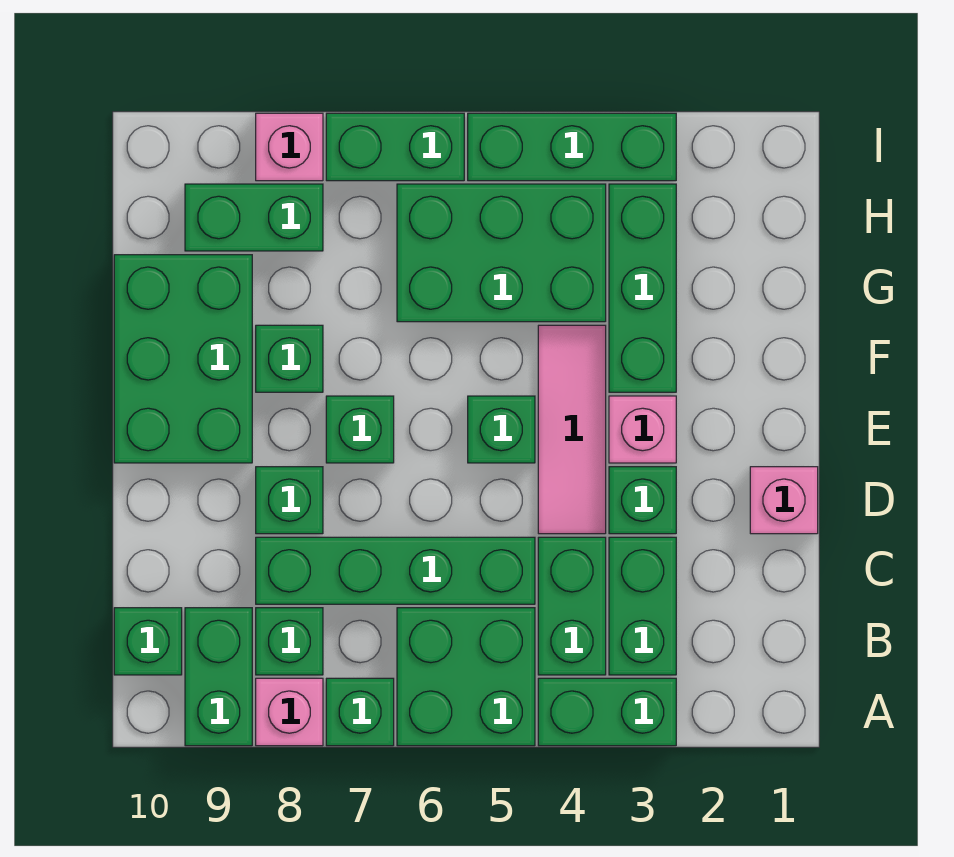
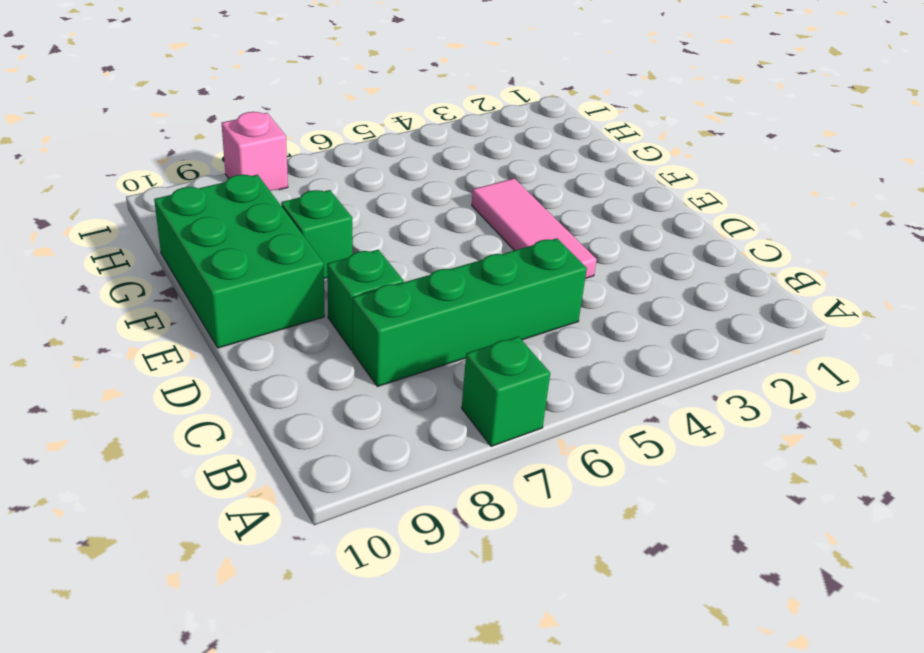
none -> green brick A3:A4 level 1
none -> green brick A5:B6 level 1
none -> pink brick A8 level 1

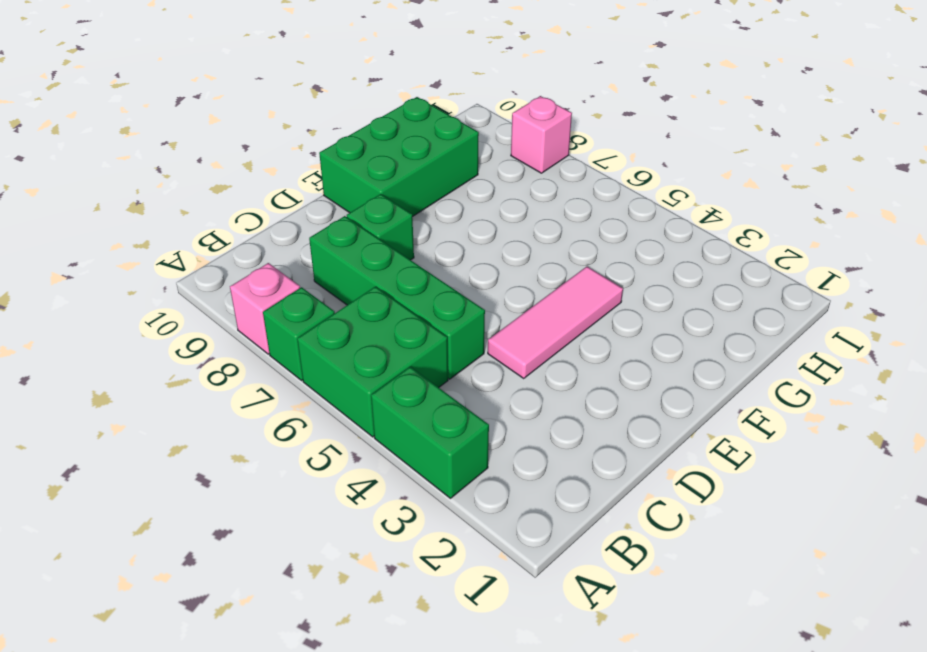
none -> green brick A9:B9 level 1
none -> green brick B3:C3 level 1
none -> green brick B4:C4 level 1

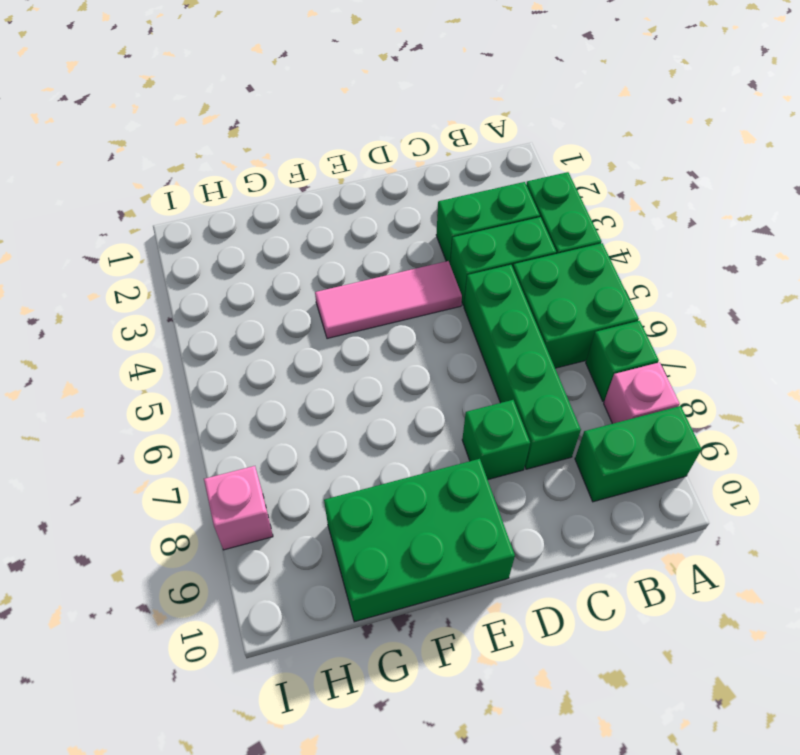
none -> green brick B8 level 1
none -> green brick B10 level 1
none -> pink brick D1 level 1

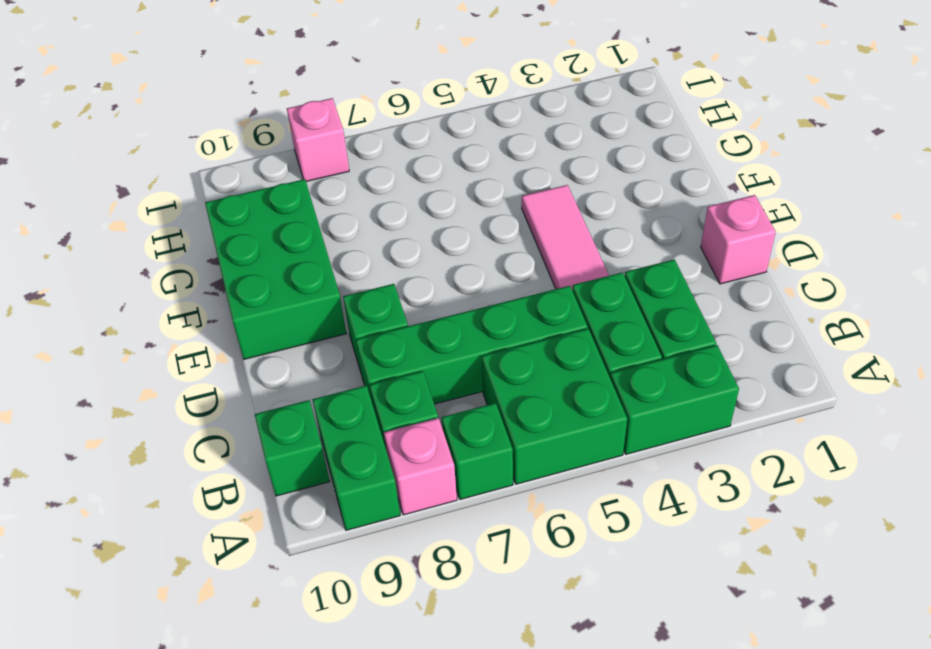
none -> green brick D3 level 1
none -> pink brick E3 level 1
none -> green brick E5 level 1

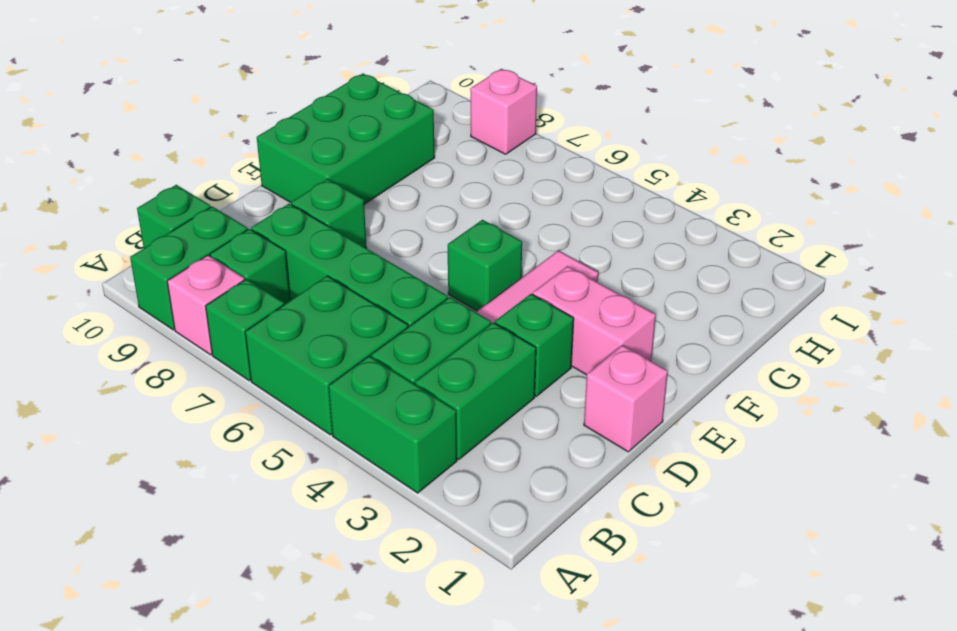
pink brick E2:E3 level 1 -> pink brick E3 level 1
none -> green brick E7 level 1
none -> green brick F3:H3 level 1
none -> green brick F8 level 1

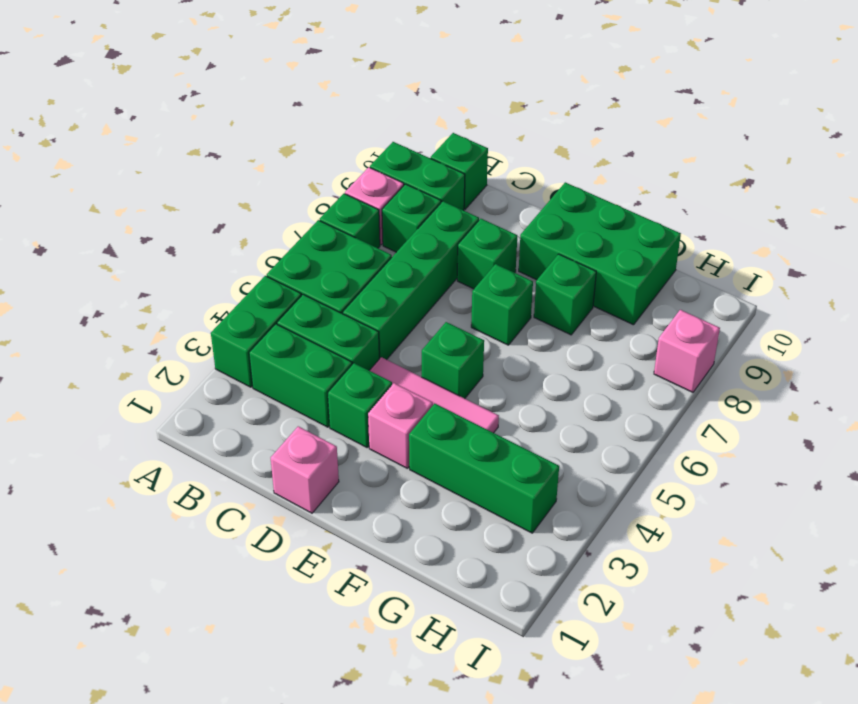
none -> green brick G4:H6 level 1
none -> green brick H8:H9 level 1
none -> green brick I3:I5 level 1

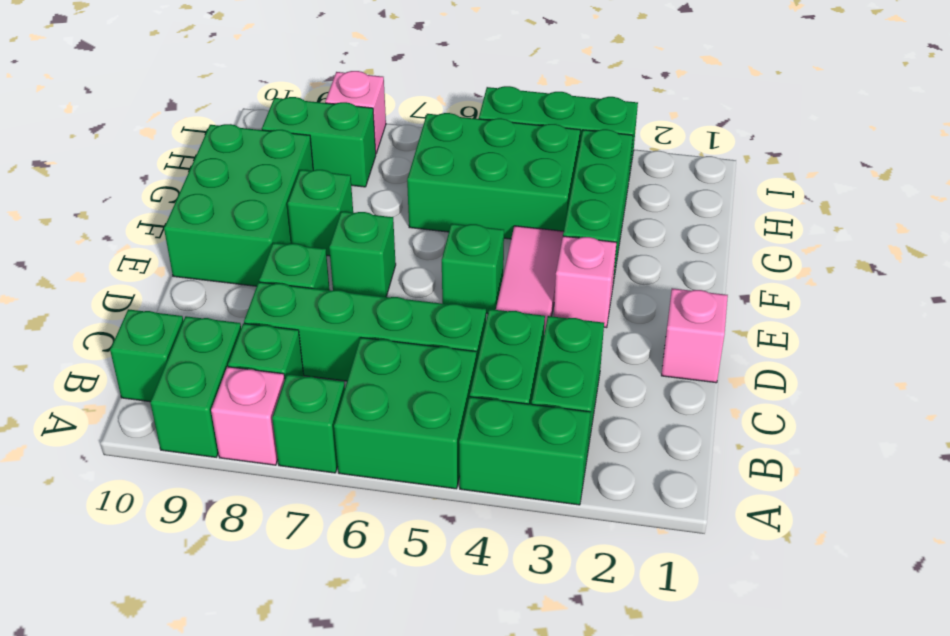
none -> green brick D3 level 1
none -> green brick I6:I7 level 1

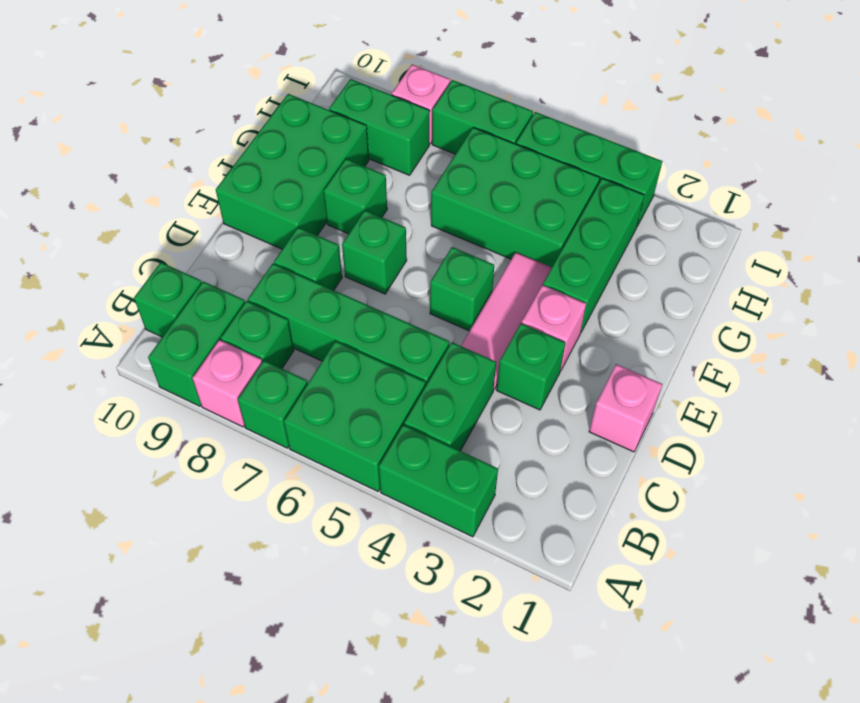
none -> green brick B3:C3 level 1

